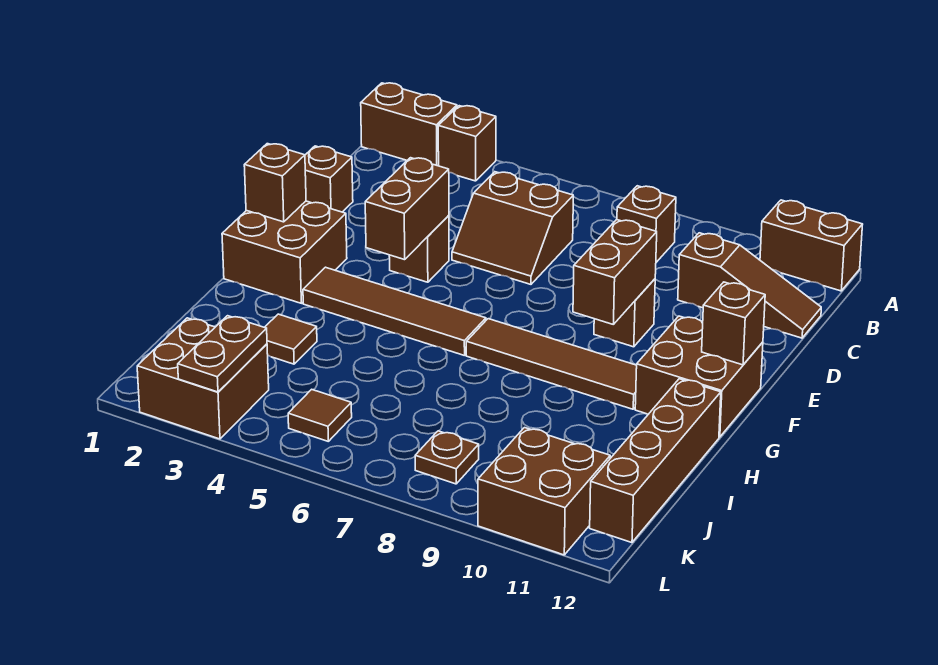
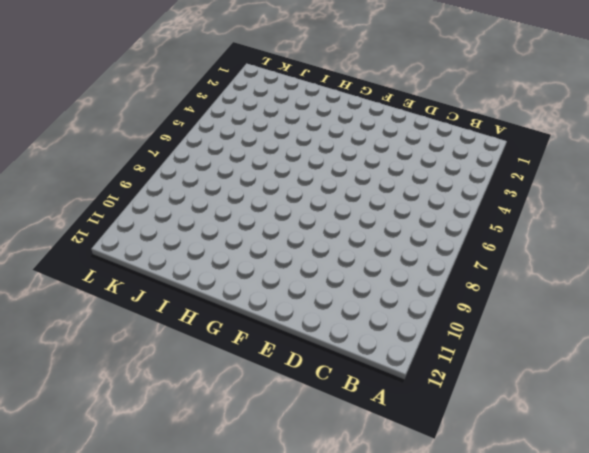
none -> brown brick A1:A2 level 1
none -> brown brick A3 level 1
none -> brown brick A11:A12 level 1

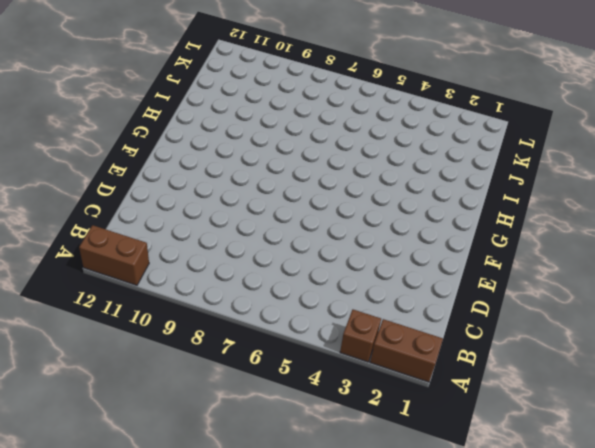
none -> brown brick B8 level 1
none -> brown slope C5:D6 level 1 top C
none -> brown slope C10:C12 level 1 top 10

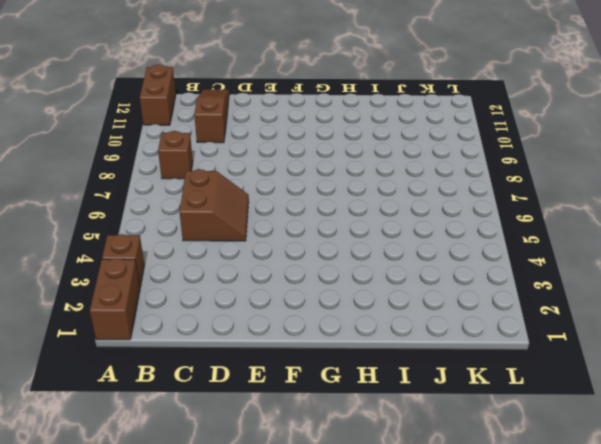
none -> brown brick D1 level 1
none -> brown brick E4 level 1
none -> brown brick E9 level 1

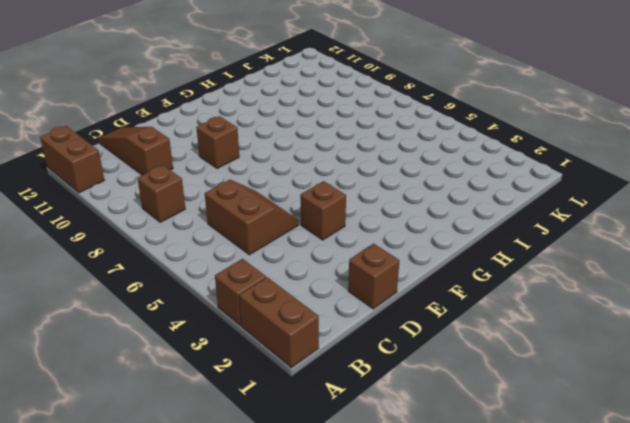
none -> brown brick F1:G2 level 1
none -> brown brick F11:G12 level 1
none -> brown tile G3:G6 level 1

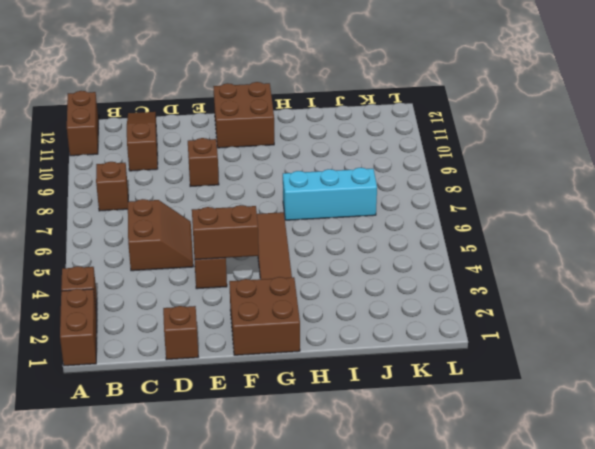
cyan brick H7:J7 level 1 -> none
none -> brown tile G7:G10 level 1
none -> brown brick H12:K12 level 1
none -> brown tile I3 level 1

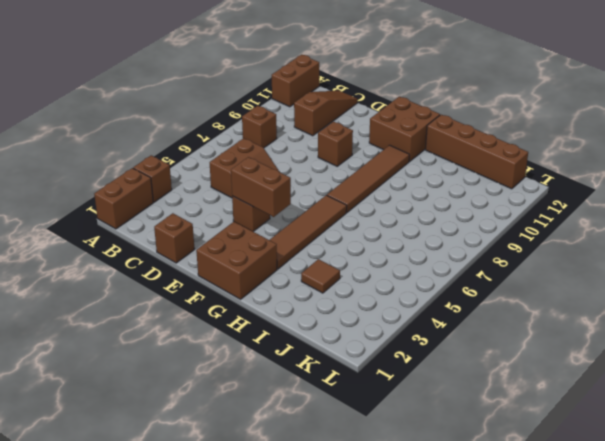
none -> brown brick K2:L3 level 1
none -> brown tile K5 level 1
none -> brown plate K8 level 1

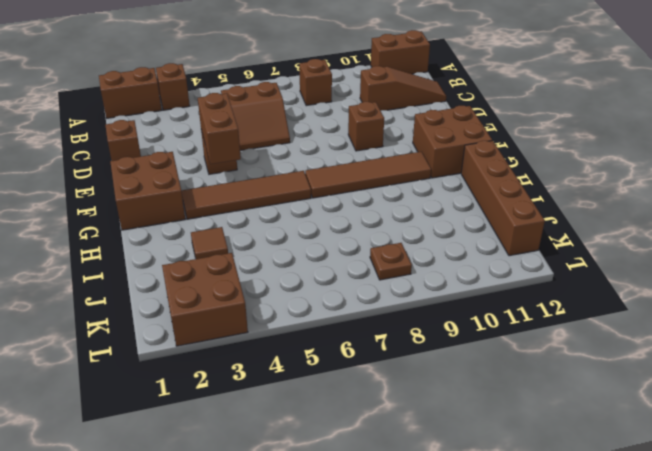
none -> brown tile K5 level 1
none -> brown brick K10:L11 level 1
none -> brown brick E9:F9 level 2

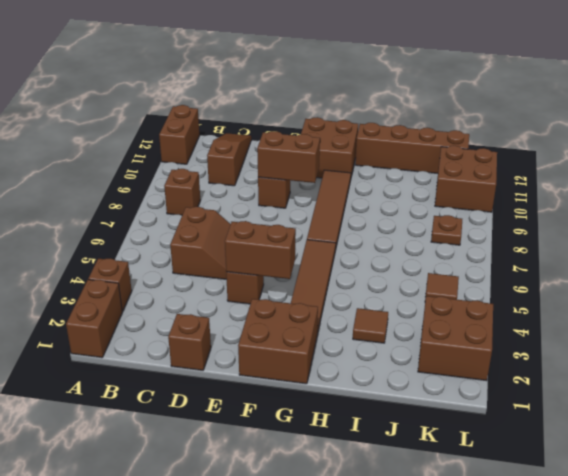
none -> brown brick F1 level 2
none -> brown brick F12 level 2
none -> brown plate K3:L3 level 2

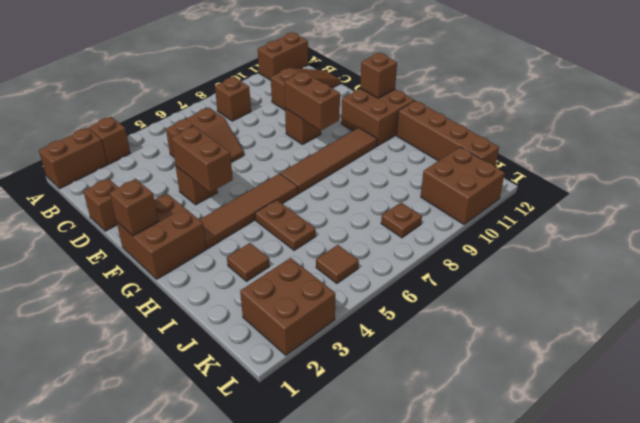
brown plate H5:I5 level 1 -> brown plate K3:L3 level 2

